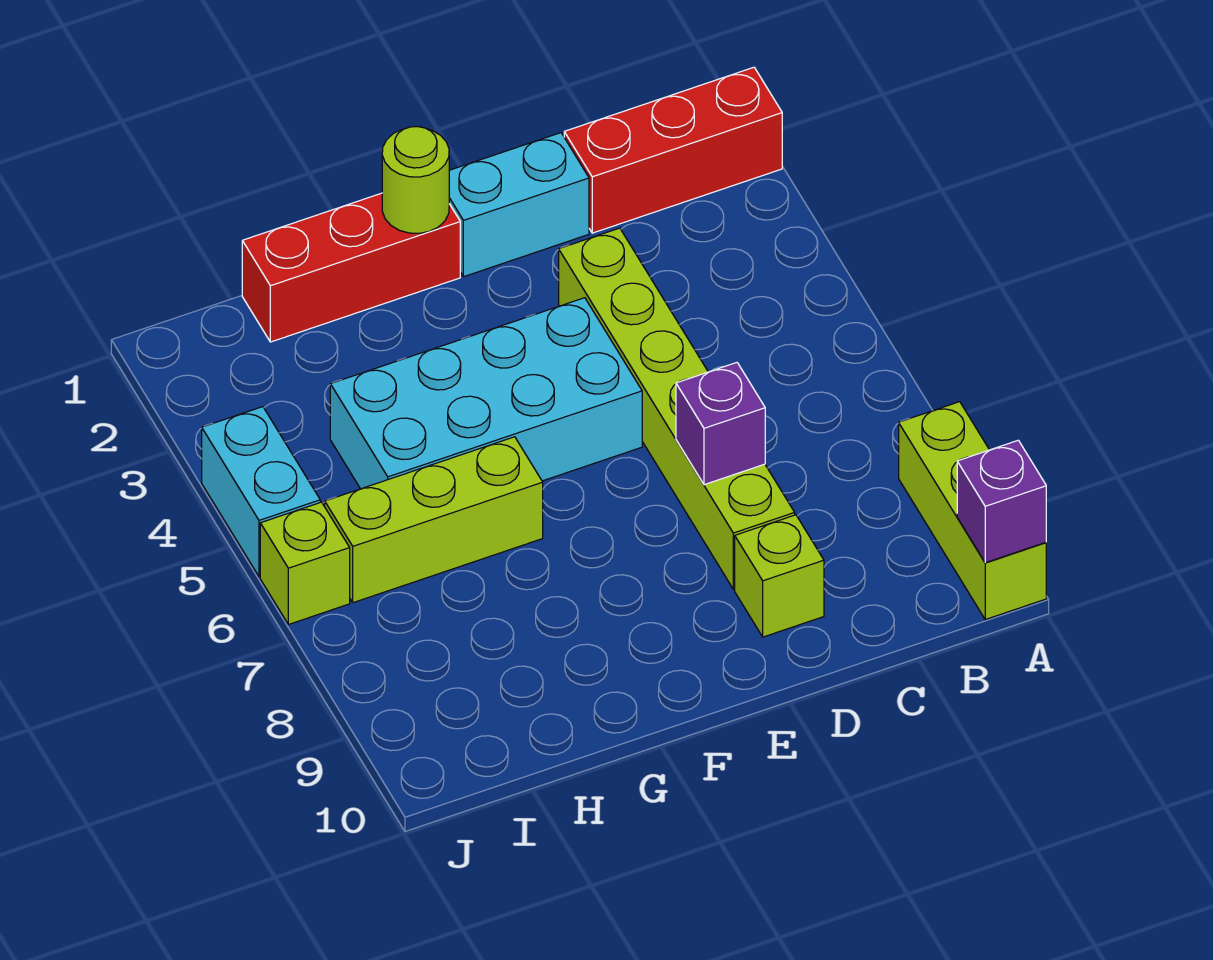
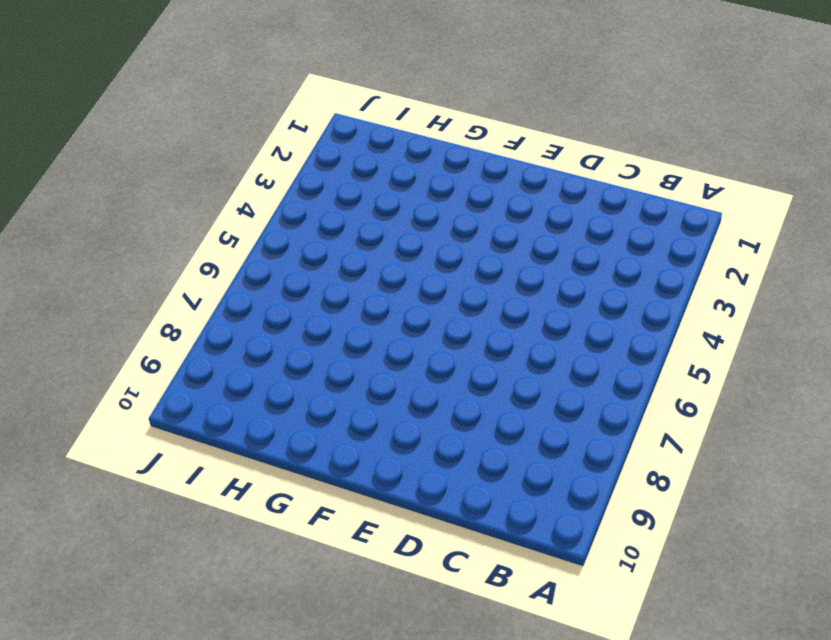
none -> red brick A1:C1 level 1
none -> lime brick A8:A10 level 1
none -> cyan brick D1:E1 level 1

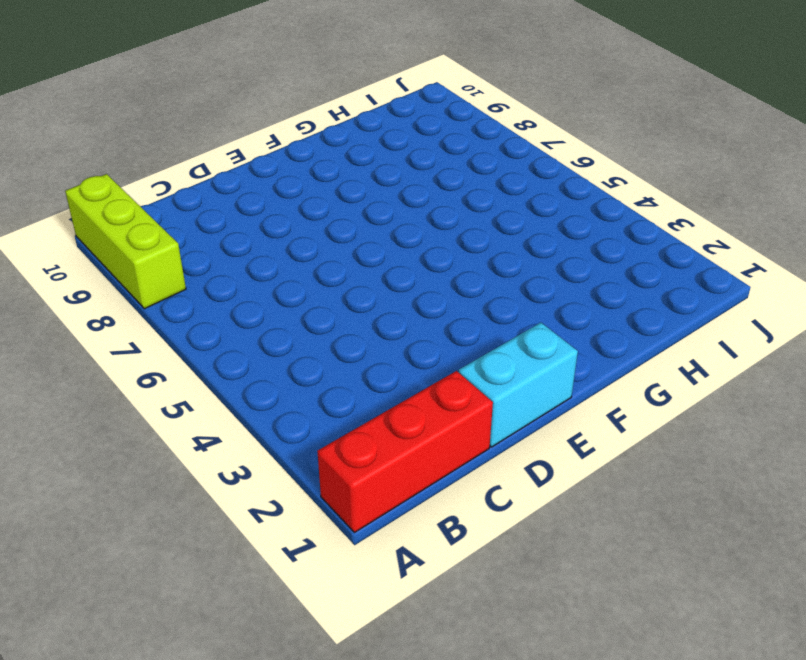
none -> lime brick D3:D8 level 1
none -> lime brick D9 level 1
none -> cyan brick E4:H5 level 1

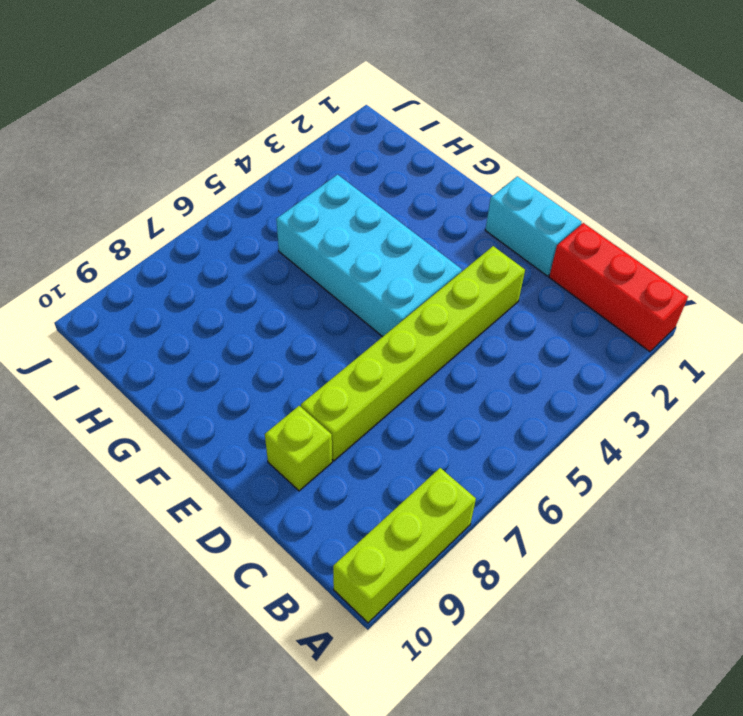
none -> red brick F1:H1 level 1
none -> lime brick G6:I6 level 1
none -> cyan brick J4:J5 level 1

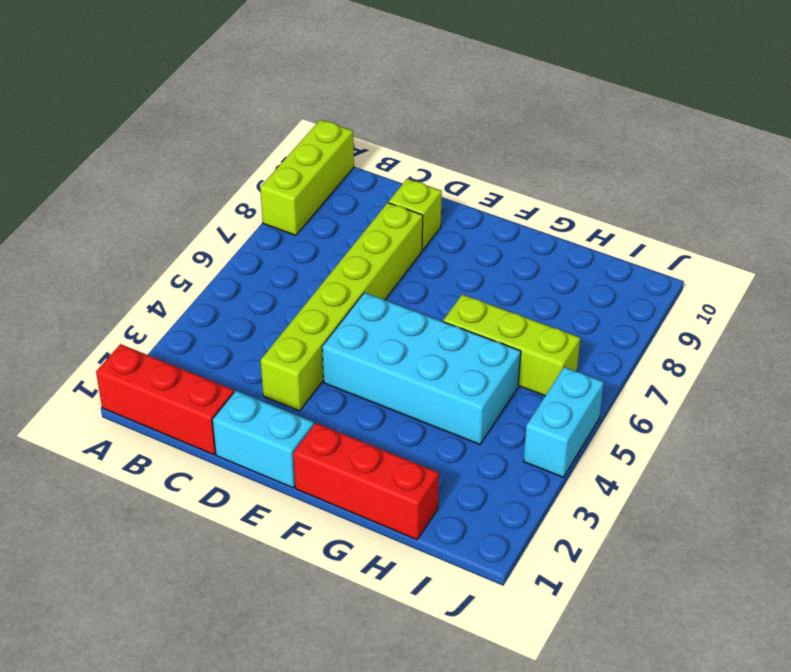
none -> lime brick J6 level 1
none -> purple brick A10 level 2
none -> purple brick D7 level 2

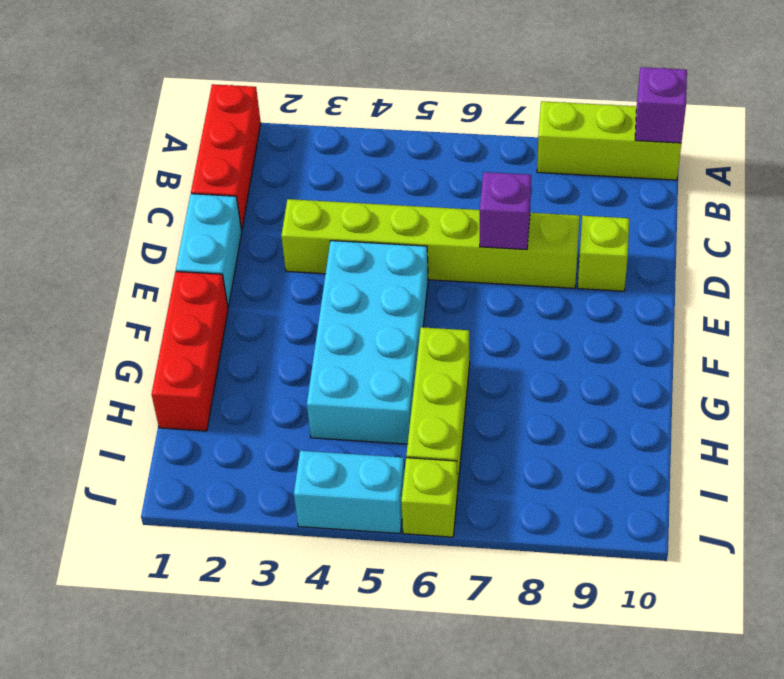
none -> lime round brick F1 level 2

